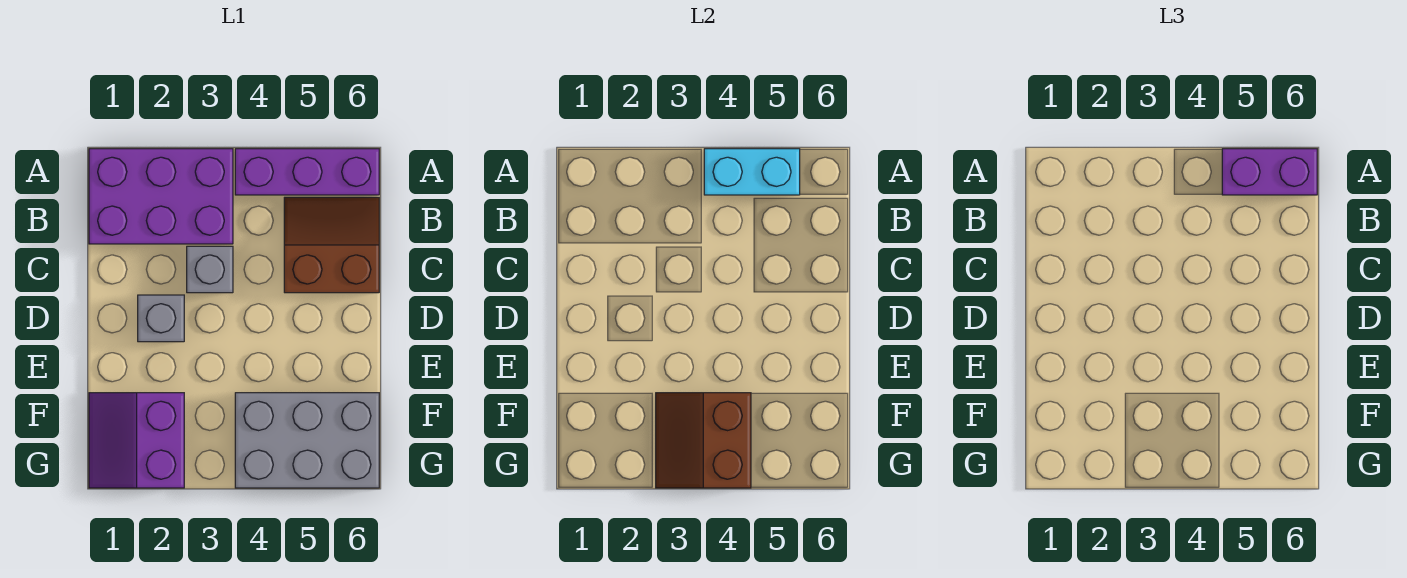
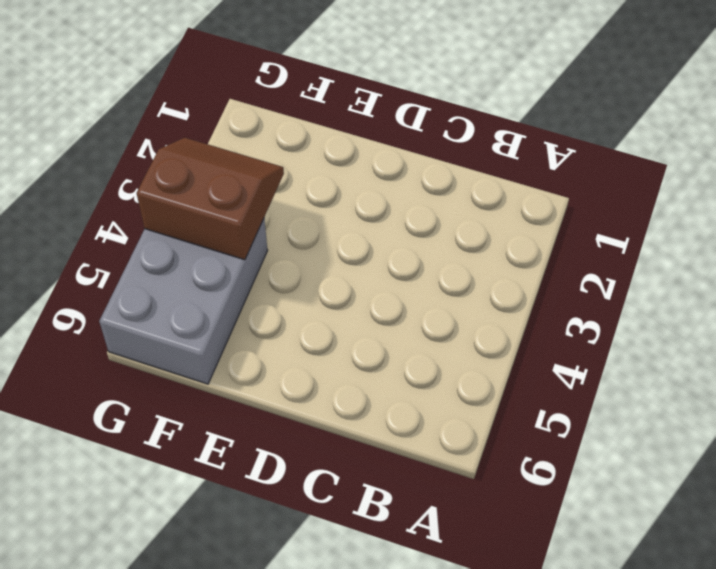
none -> purple brick A1:B3 level 1
none -> purple brick A4:A6 level 1

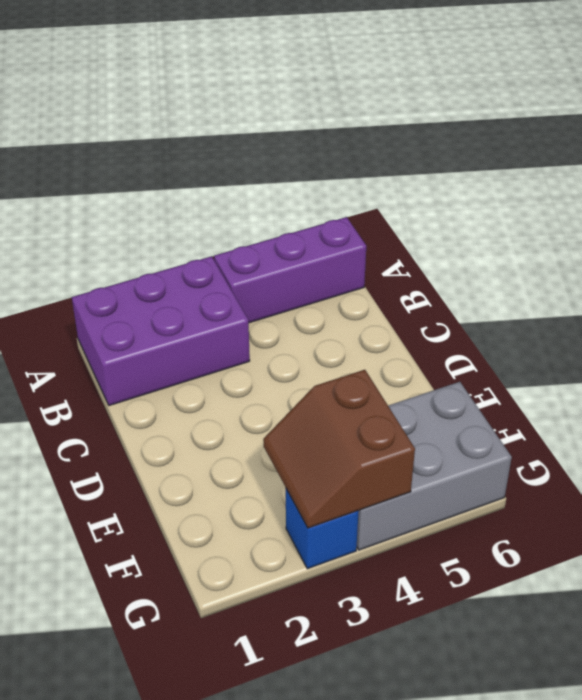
blue brick G3 level 1 -> none
none -> brown slope B5:C6 level 1 top C
none -> grey brick C3 level 1

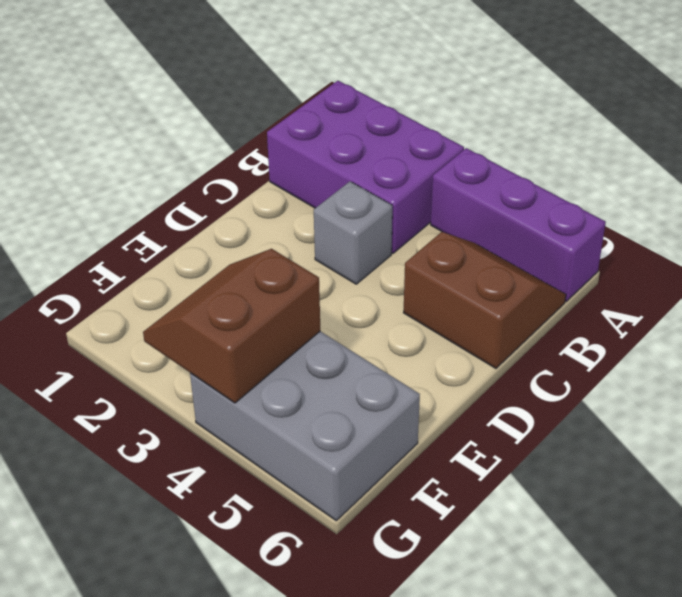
none -> grey brick D2 level 1
none -> purple slope F1:G2 level 1 top 2

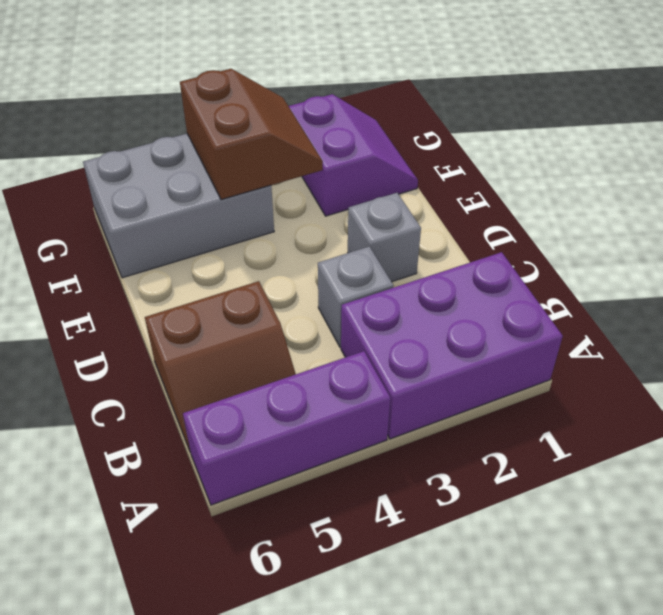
none -> cyan brick A4:A5 level 2
none -> purple brick A5:A6 level 3

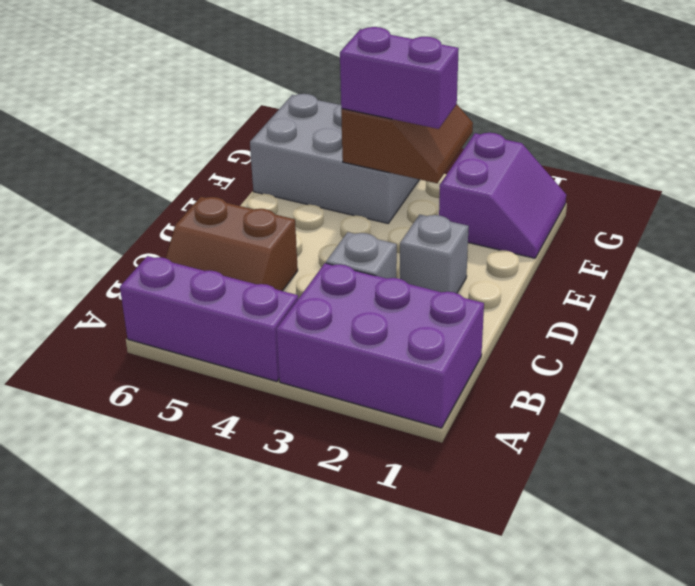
purple brick F3:F4 level 3 -> purple brick A5:A6 level 3
none -> cyan brick A4:A5 level 2

